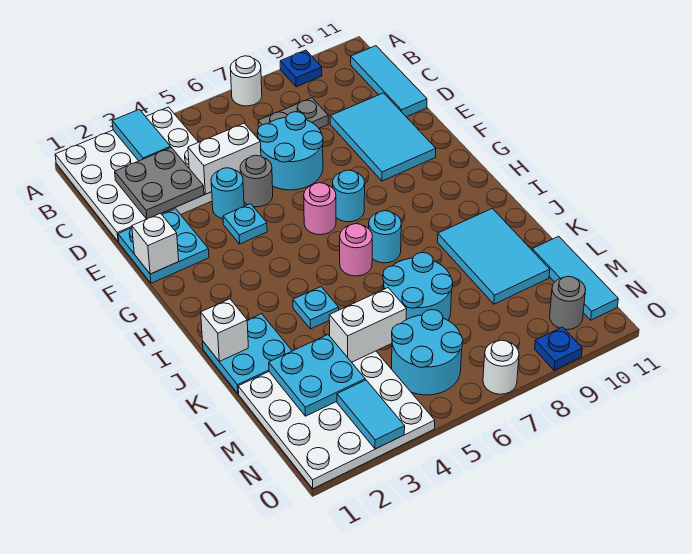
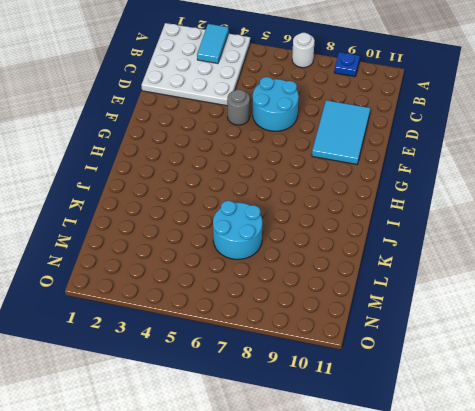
none -> cyan tile B11:D11 level 1
none -> grey plate C7:C8 level 1
none -> cyan plate E1:F2 level 1
none -> cyan round brick E4 level 1

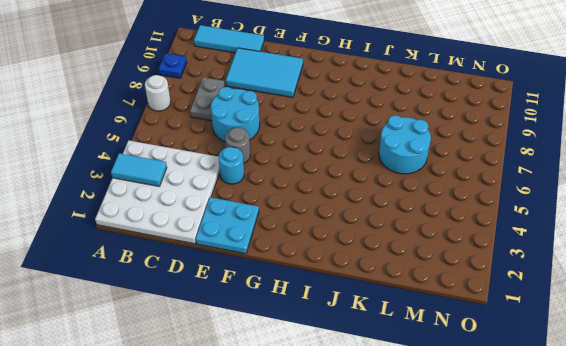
none -> cyan plate F4 level 1
none -> pink round brick G6 level 1
none -> cyan round brick G7 level 1
none -> pink round brick I6 level 1

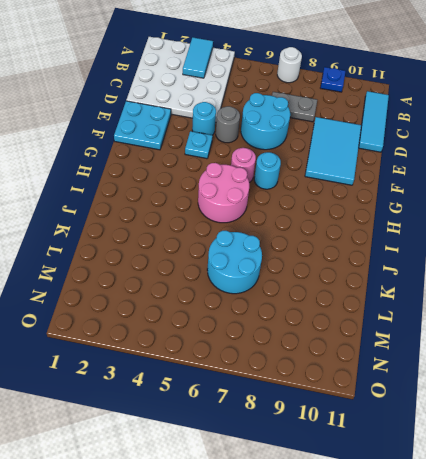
pink round brick H5:I6 level 1 -> pink round brick I6 level 1
none -> cyan round brick I7 level 1
none -> cyan plate J1:K2 level 1
none -> cyan plate J4 level 1
none -> cyan tile J9:L10 level 1

